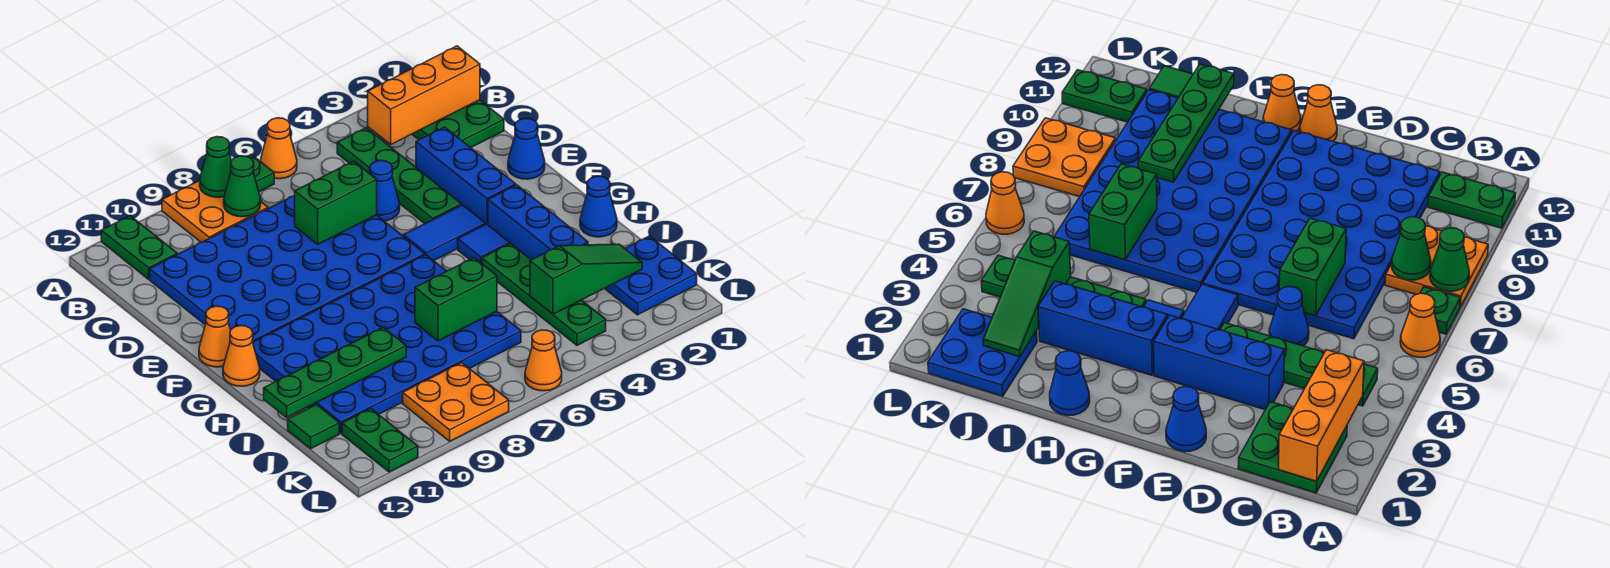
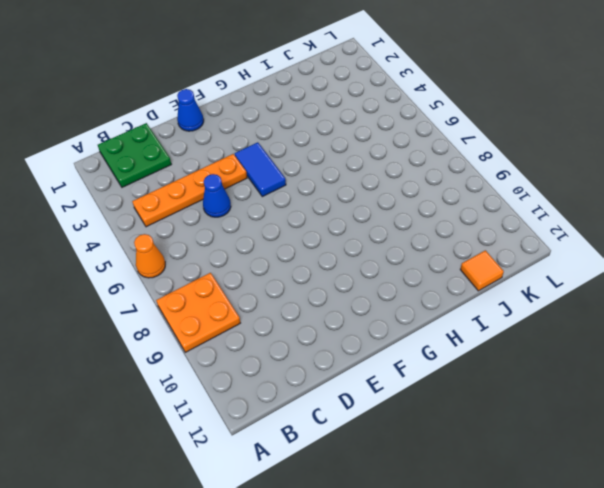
orange plate B4:E4 level 1 -> green plate B4:E4 level 1
orange tile J12 level 1 -> green tile J12 level 1
none -> green plate A7 level 1
none -> green plate A11:B11 level 1
none -> blue plate C6:F11 level 1
none -> blue brick D3:F3 level 1

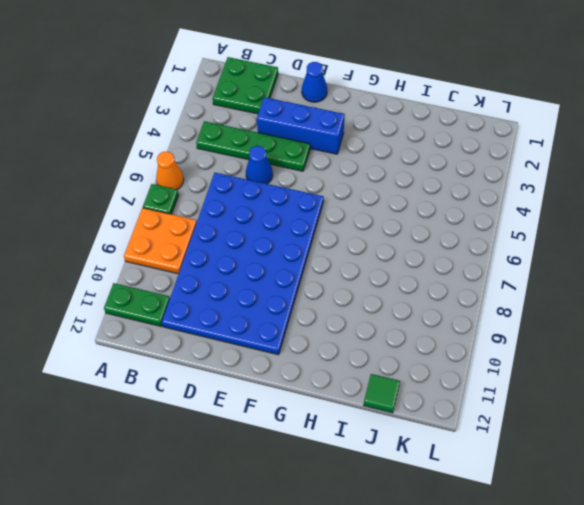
none -> blue tile F4:F5 level 1
none -> orange cone F12 level 1
none -> blue brick G3:I3 level 1
none -> blue tile G4 level 1

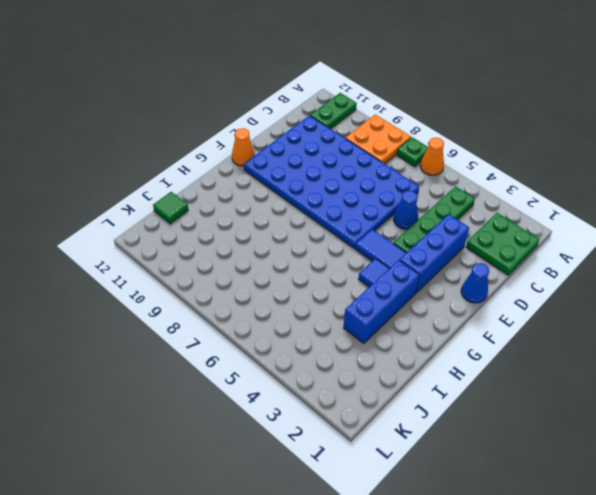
none -> blue plate G6:J11 level 1
none -> orange cone G12 level 1
none -> blue cone H1 level 1
none -> green plate H4:K4 level 1

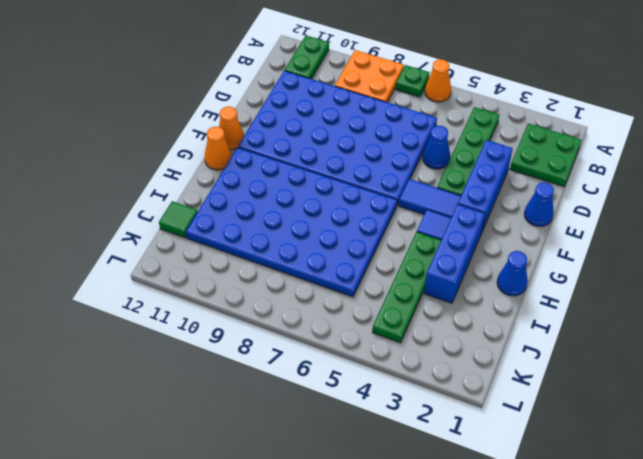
none -> blue plate J1:K2 level 1
none -> orange plate K8:L9 level 1
none -> green plate K11:L11 level 1
none -> orange cone L6 level 1

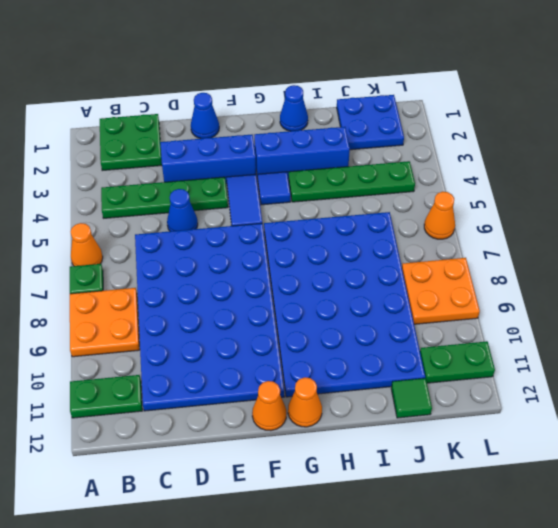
none -> green cone A8 level 2
none -> orange brick B1:B3 level 2
none -> green cone B8 level 2
none -> green brick D6:D7 level 2

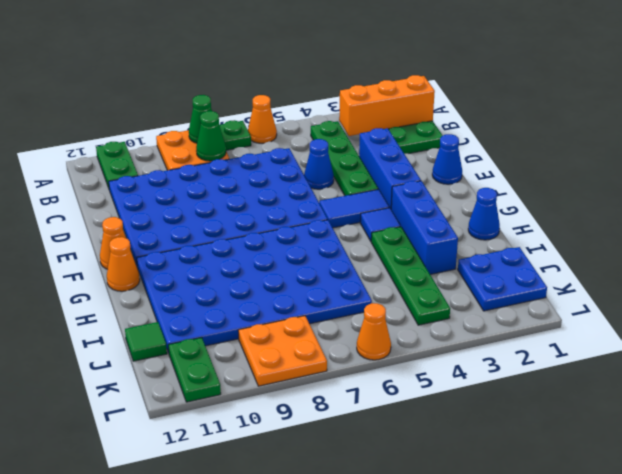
none -> green brick D6:D7 level 2
none -> green brick I6:I7 level 2
none -> green plate I9:I12 level 2
none -> green slope J2:J4 level 2 top 4

